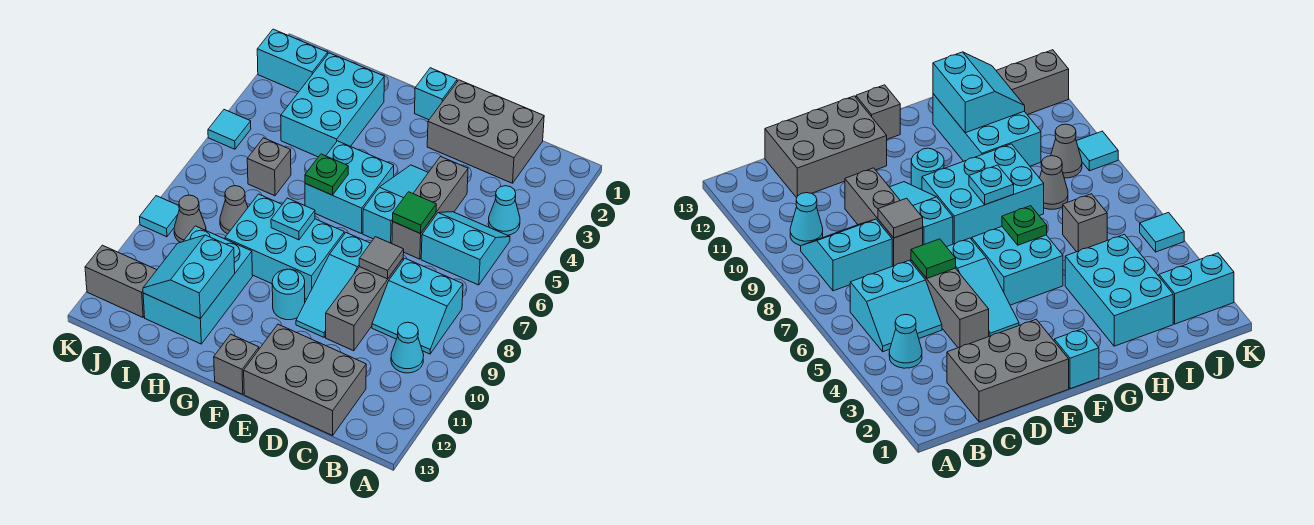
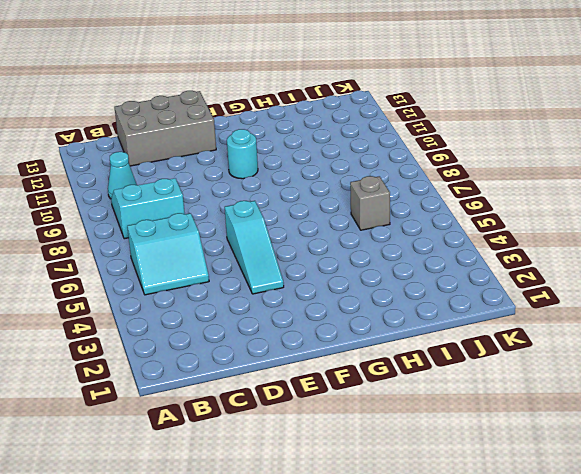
none -> cyan cone B4 level 1
none -> grey brick C1:E2 level 1
none -> grey brick D4:D6 level 1

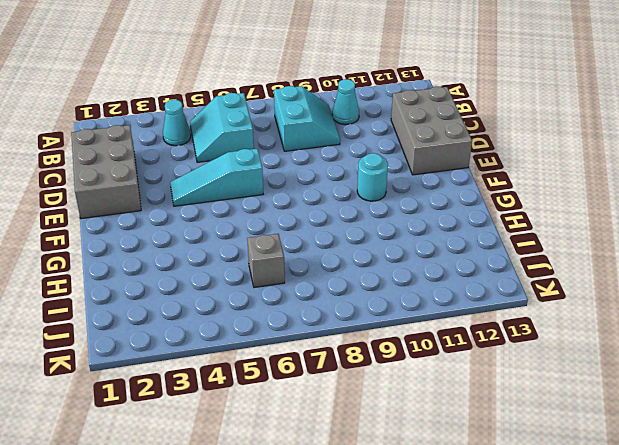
none -> grey brick D4:D6 level 1
none -> grey brick D8:D10 level 1
none -> cyan slope E8:E10 level 1 top 8

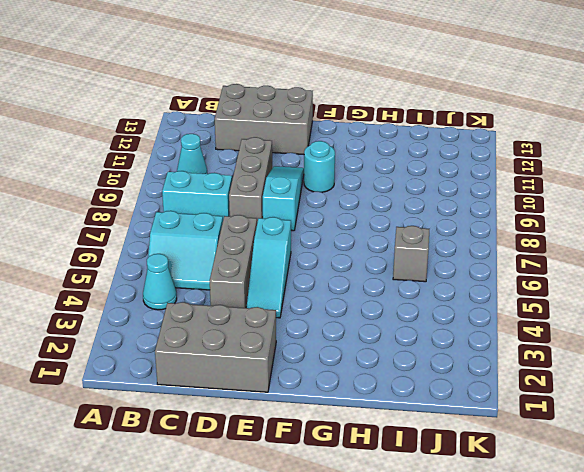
none -> cyan brick F1 level 1
none -> cyan brick F5:G6 level 1
none -> cyan brick F8:H9 level 1

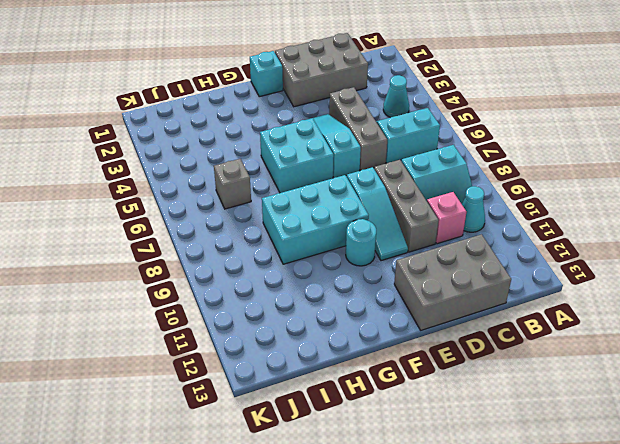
pink brick C10 level 1 -> none
none -> grey brick F13 level 1
none -> cyan brick H2:I4 level 1
none -> cyan brick H10:I12 level 1

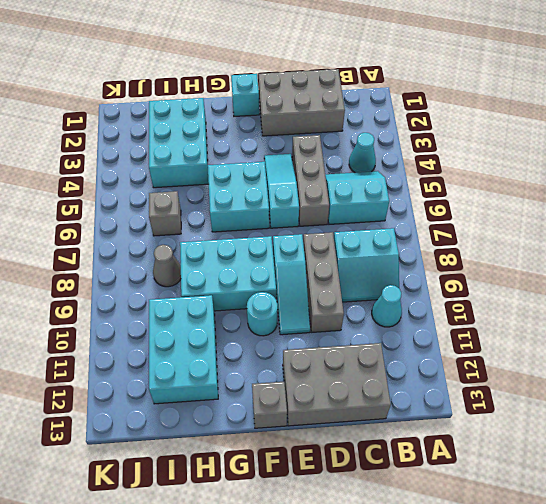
none -> cyan brick J2:K2 level 1
none -> grey cone J9 level 1
none -> grey brick J12:K12 level 1

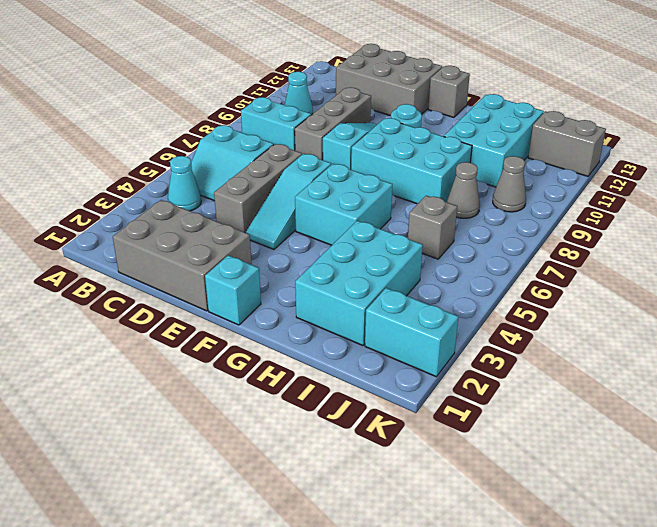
none -> cyan tile K5 level 1
none -> cyan tile K9 level 1
none -> green tile D6 level 2

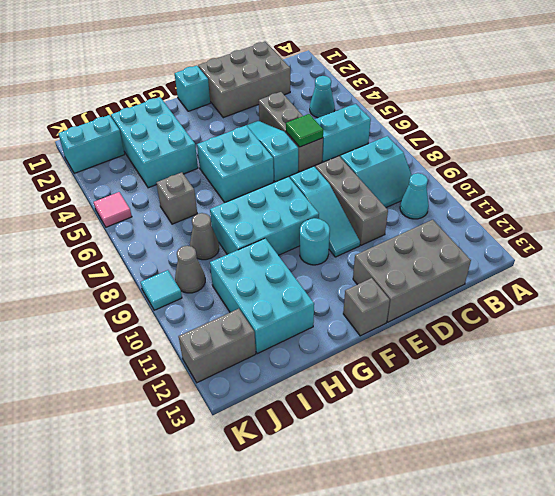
pink tile K5 level 1 -> cyan tile K5 level 1
none -> grey tile D8 level 2
none -> green plate G6 level 2
none -> cyan plate G8 level 2

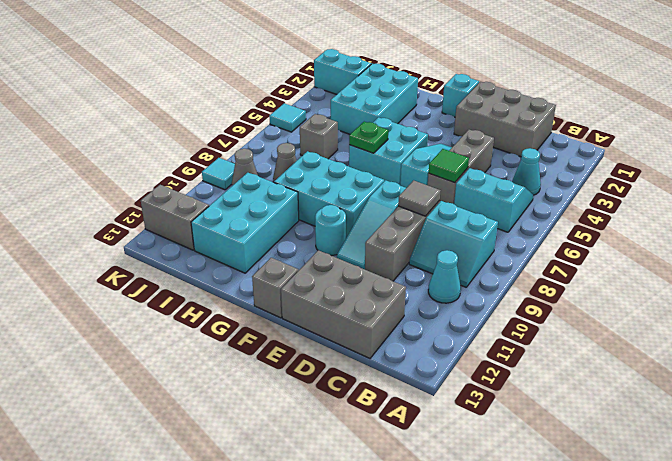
none -> cyan plate G8 level 2
none -> cyan slope H11:I12 level 2 top H

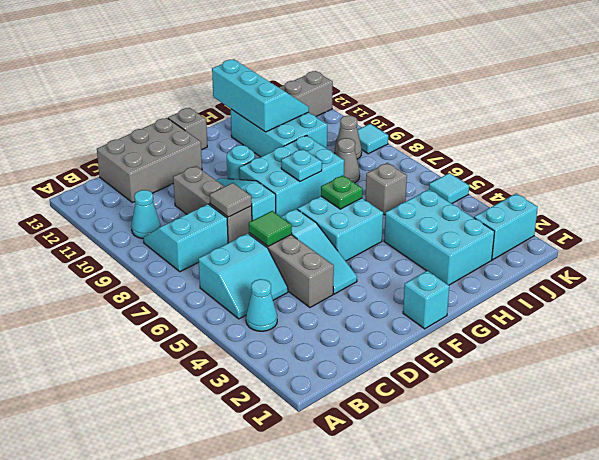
cyan slope H11:I13 level 2 top H -> cyan slope H11:I12 level 2 top H
none -> grey brick C1:E2 level 1

